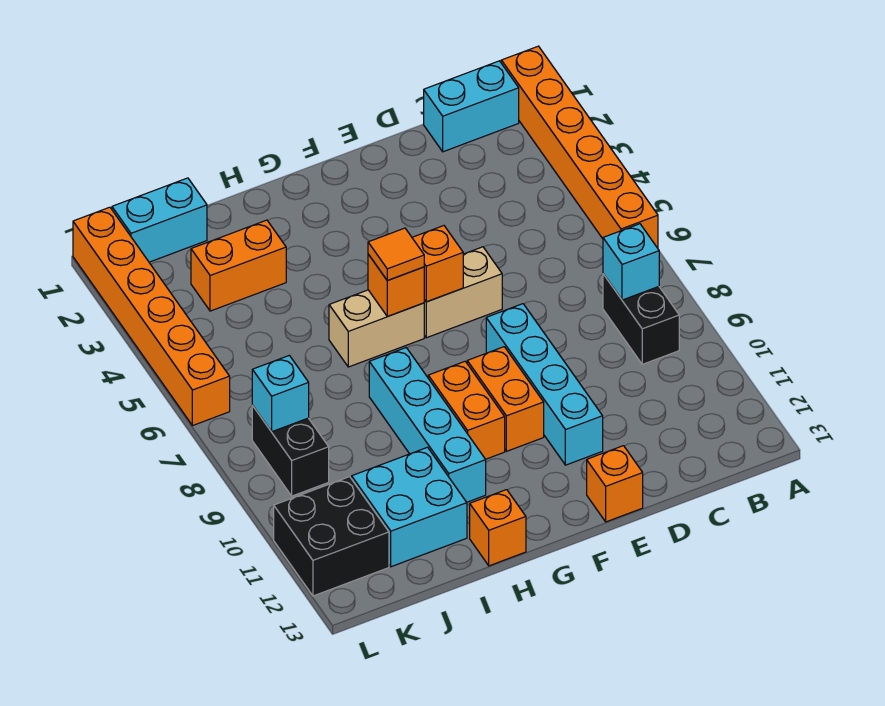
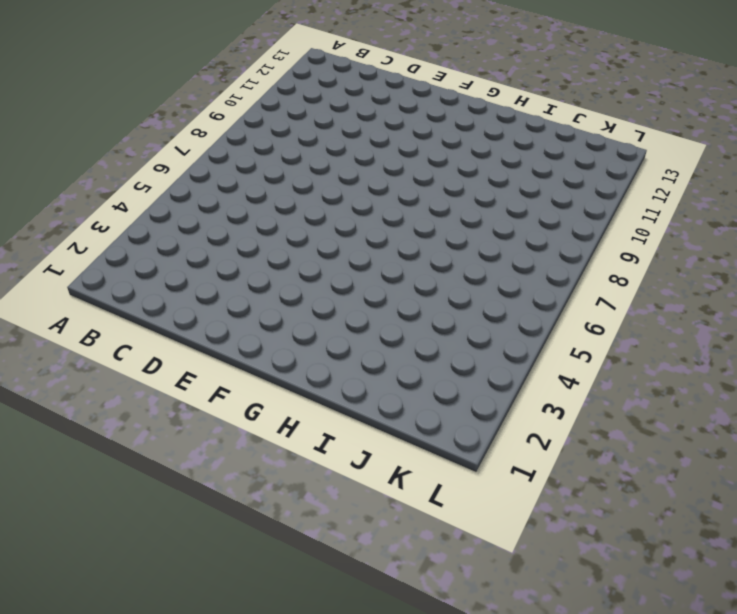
none -> orange brick A1:A6 level 1
none -> cyan brick B1:C1 level 1
none -> black brick B8:B9 level 1

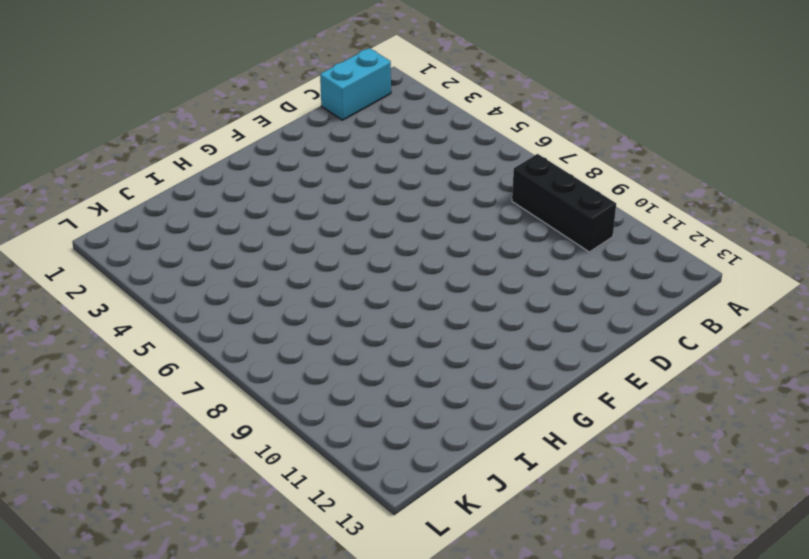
black brick B8:B10 level 1 -> black brick B8:B9 level 1
none -> orange brick A1:A6 level 1
none -> tan brick E6:F6 level 1
none -> cyan brick E8:E11 level 1

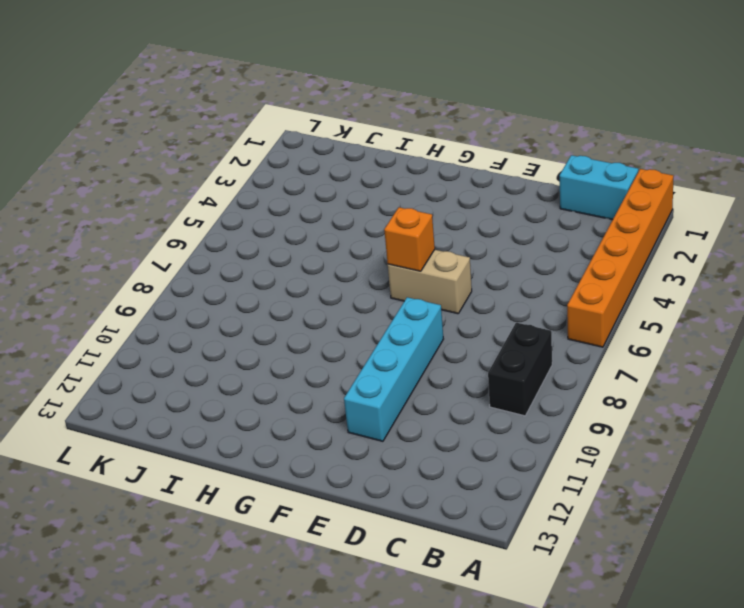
none -> orange brick E13 level 1
none -> orange brick F9:F10 level 1
none -> tan brick G6:H6 level 1

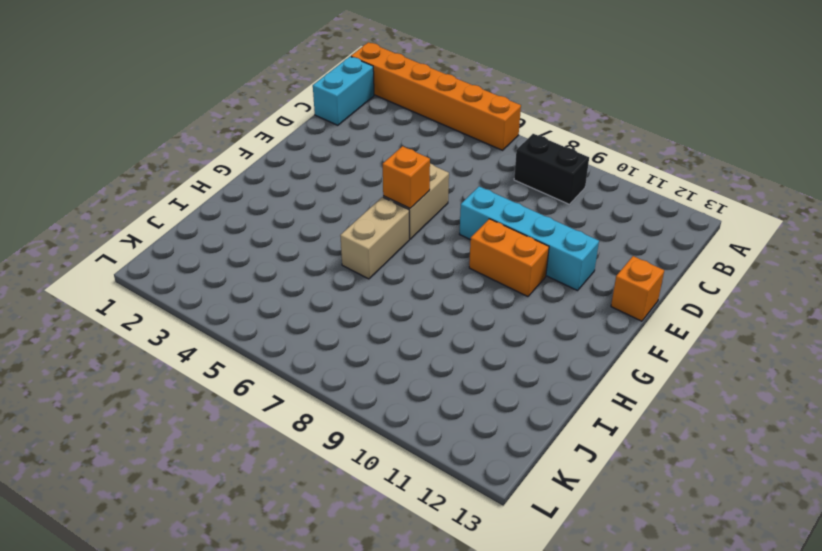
none -> orange brick G9:G10 level 1
none -> cyan brick H8:H11 level 1
none -> orange brick H13 level 1

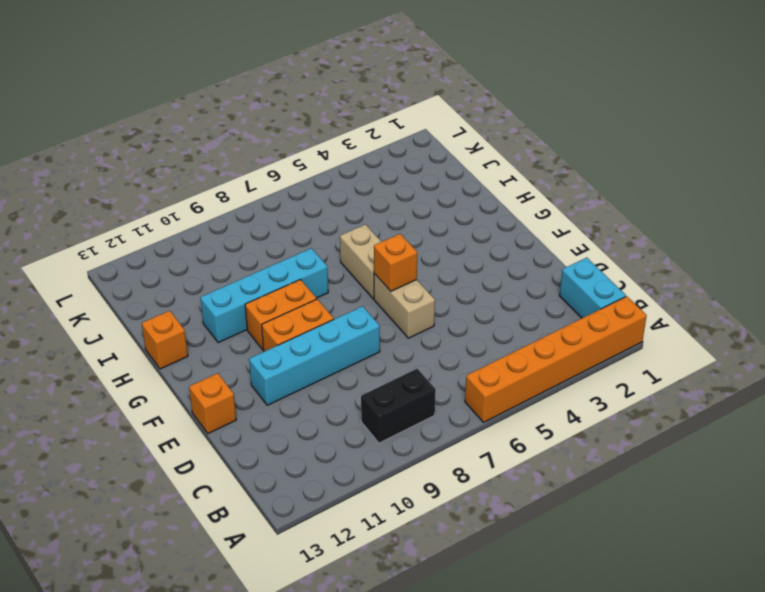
none -> orange brick I3:J3 level 1
none -> cyan brick I11:J12 level 1
none -> cyan brick J1:K1 level 1

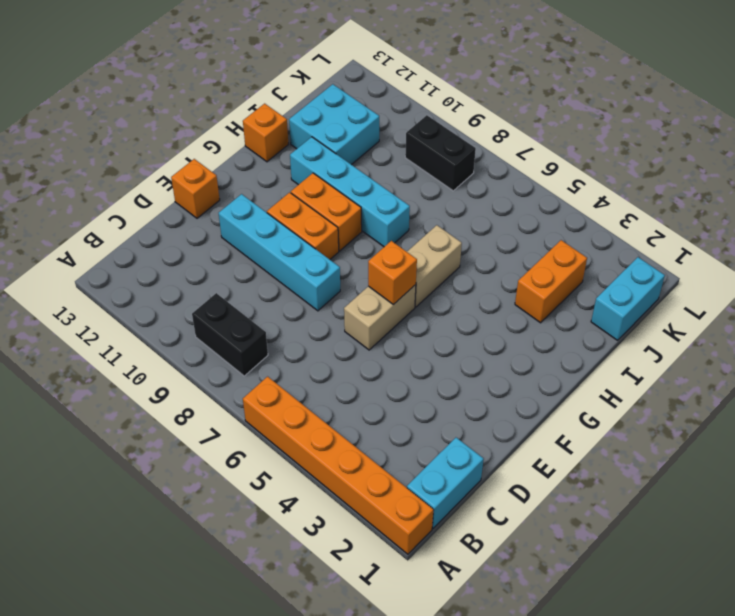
none -> black brick K11:L12 level 1
none -> orange brick L1:L6 level 1
none -> cyan brick B8 level 2

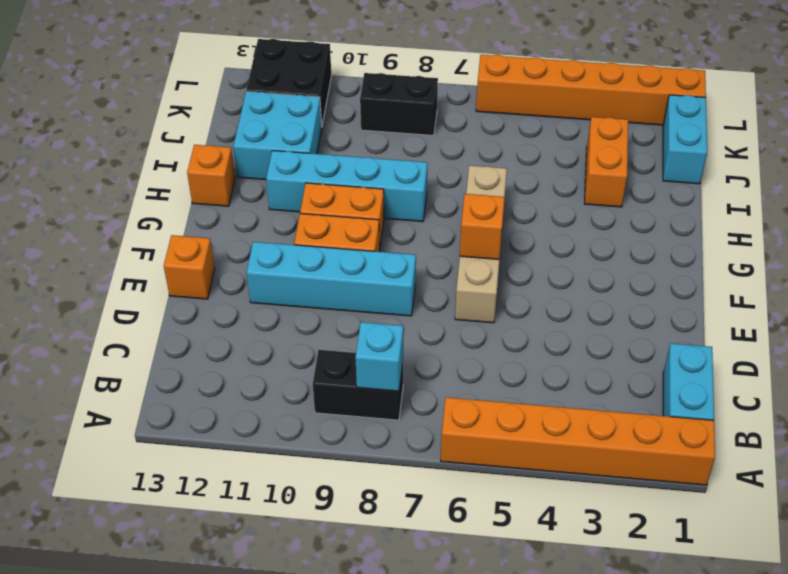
none -> orange brick G6 level 2
none -> cyan brick K8 level 2
none -> orange tile G6 level 3

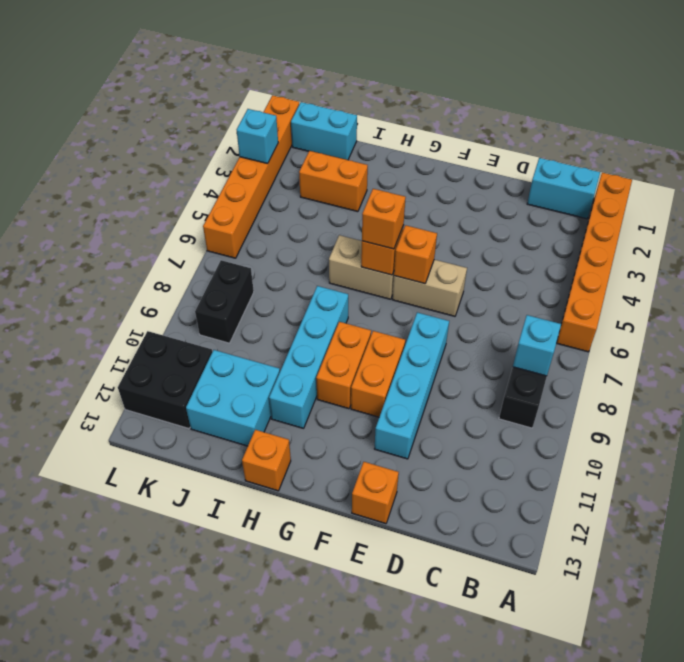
orange brick G6 level 3 -> orange tile G6 level 3
cyan brick L3 level 2 -> cyan brick K8 level 2

